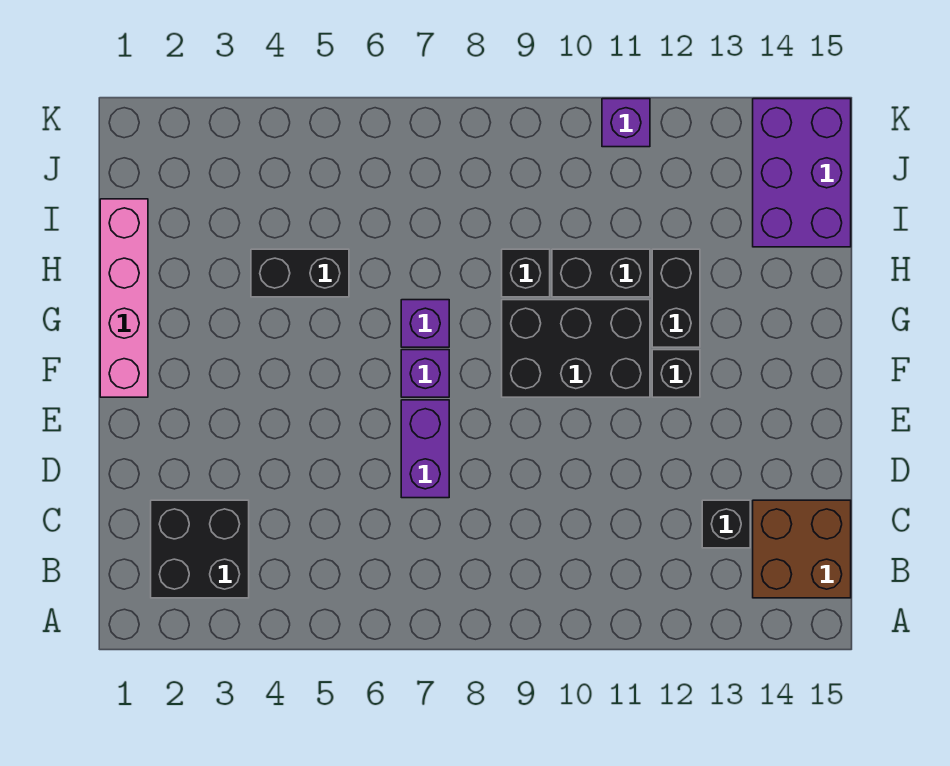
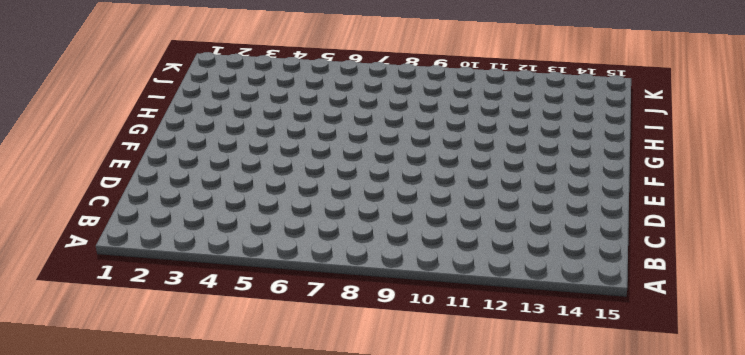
none -> black brick B2:C3 level 1
none -> brown brick B14:C15 level 1
none -> black brick C13 level 1

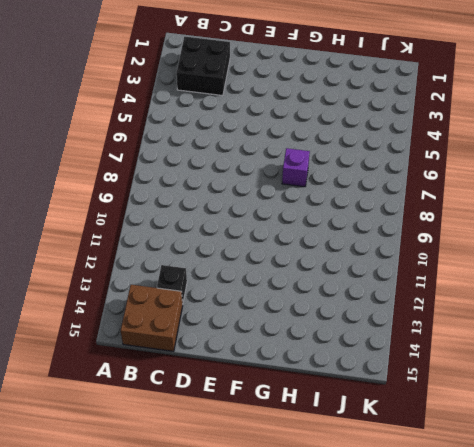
none -> purple brick D7:E7 level 1
none -> pink brick F1:I1 level 1
none -> purple brick F7 level 1

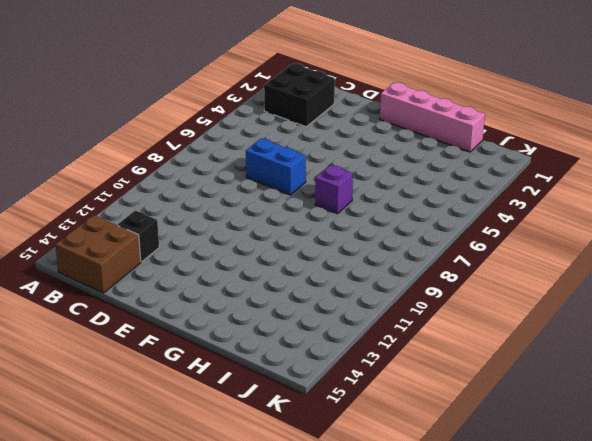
blue brick D7:E7 level 1 -> purple brick D7:E7 level 1
none -> purple brick F7 level 1
none -> black brick F9:G11 level 1
none -> black brick F12 level 1

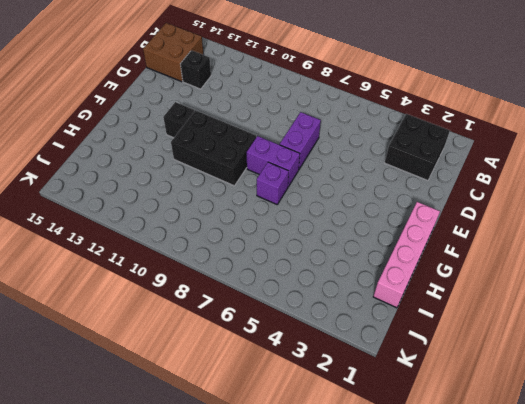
purple brick F7:F8 level 1 -> purple brick F7 level 1
none -> black brick G12:H12 level 1
none -> black brick H4:H5 level 1
none -> black brick H9 level 1

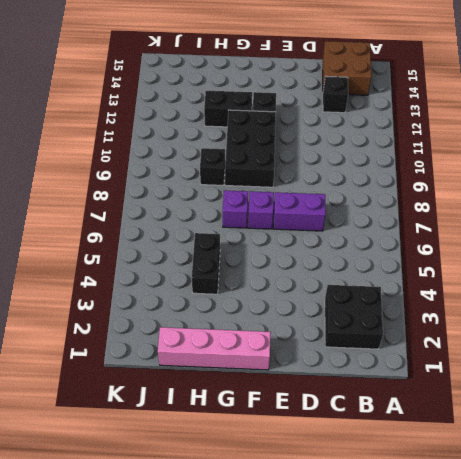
none -> black brick H10:H11 level 1
none -> purple brick I14:K15 level 1
none -> purple brick K11 level 1

